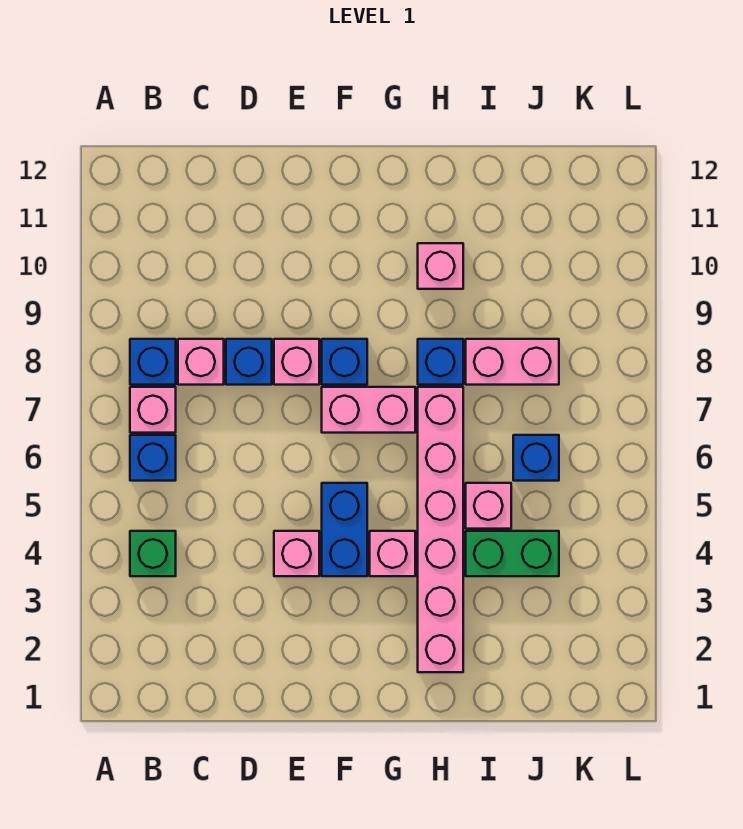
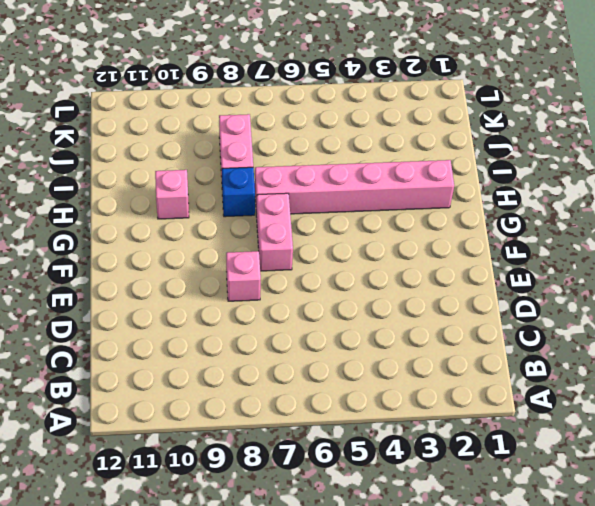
none -> green brick B4 level 1
none -> blue brick B6 level 1
none -> pink brick B7 level 1

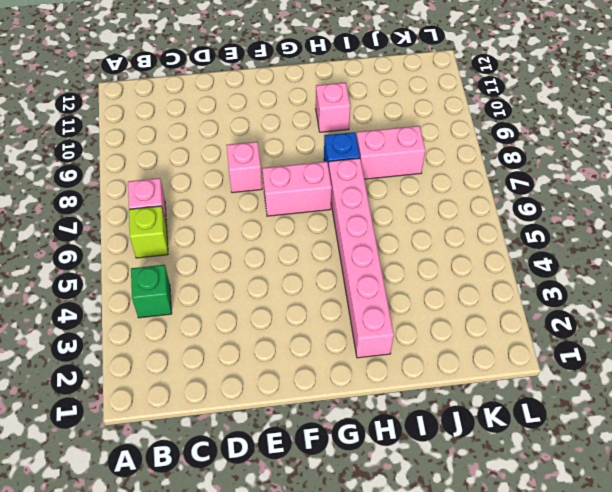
lime brick B6 level 1 -> blue brick B6 level 1
none -> blue brick B8 level 1
none -> pink brick C8 level 1
none -> blue brick D8 level 1

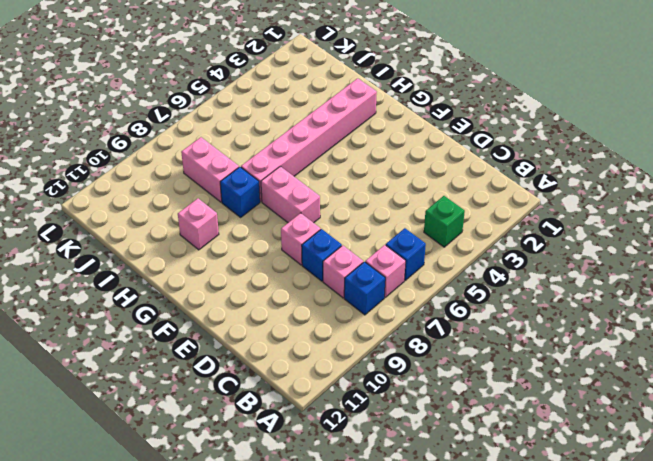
none -> pink brick E4 level 1
none -> blue brick F4:F5 level 1
none -> blue brick F8 level 1

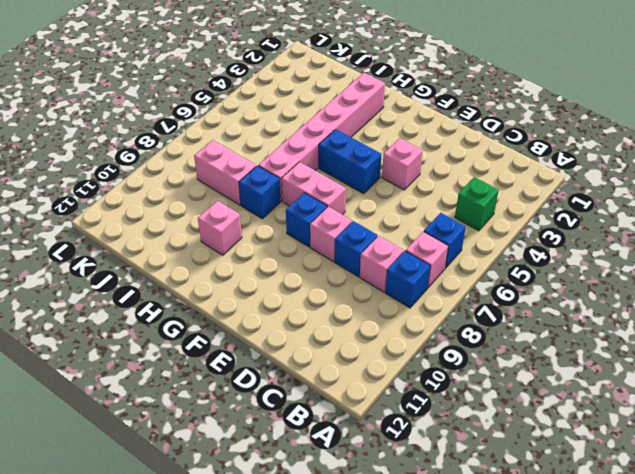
blue brick F5:G5 level 1 -> blue brick F4:F5 level 1
none -> pink brick G4 level 1
none -> green brick I4:J4 level 1
none -> pink brick I5 level 1

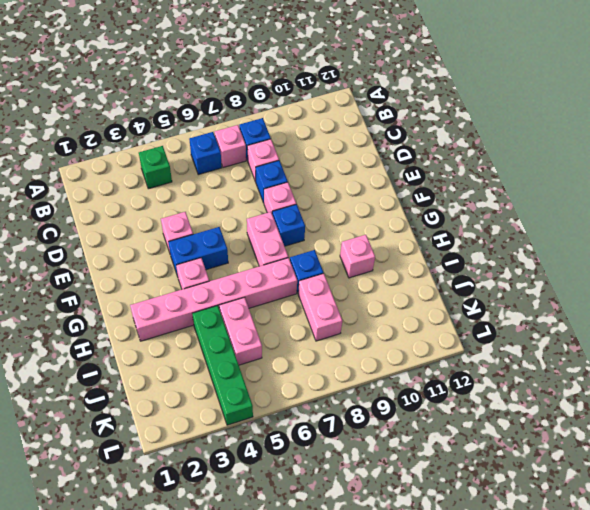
green brick I4:L4 level 1 -> green brick I4:J4 level 1
pink brick I5:J5 level 1 -> pink brick I5 level 1
none -> blue brick J6 level 1

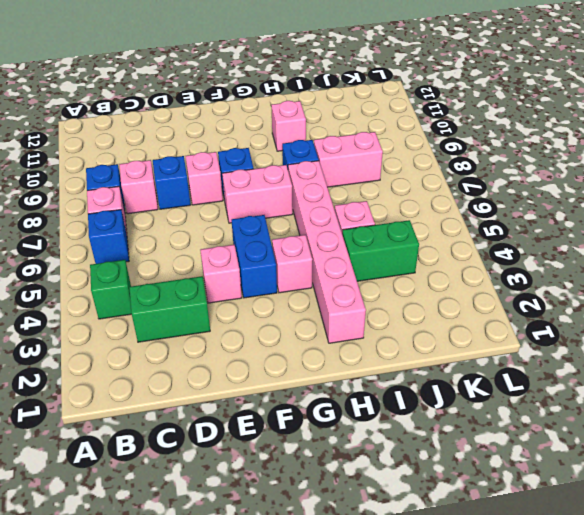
green brick C3:D3 level 1 -> none
none -> blue brick J6 level 1

